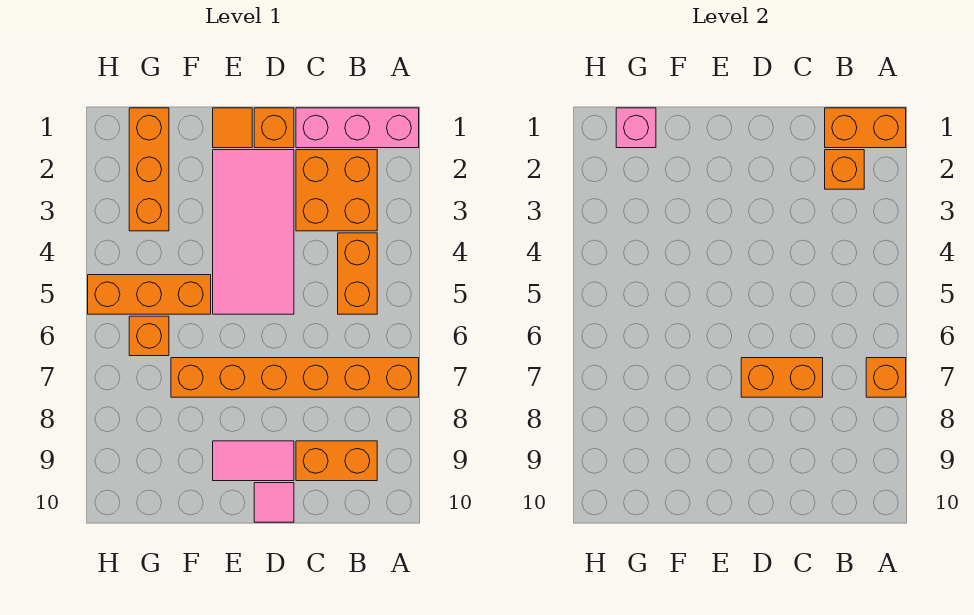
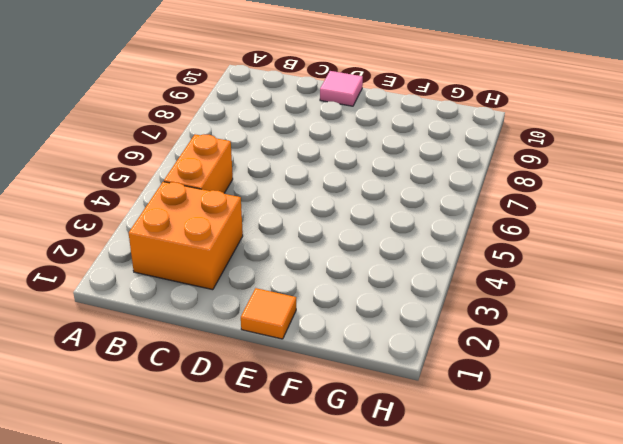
none -> pink brick A1:C1 level 1
none -> orange brick A7:F7 level 1
none -> orange brick B9:C9 level 1

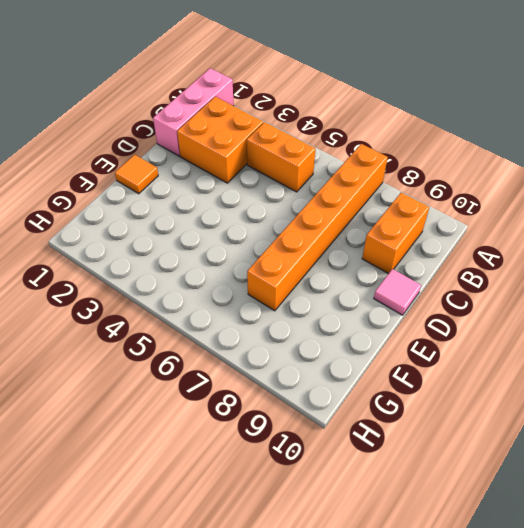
none -> orange brick D1 level 1
none -> pink tile D2:E5 level 1
none -> pink tile D9:E9 level 1

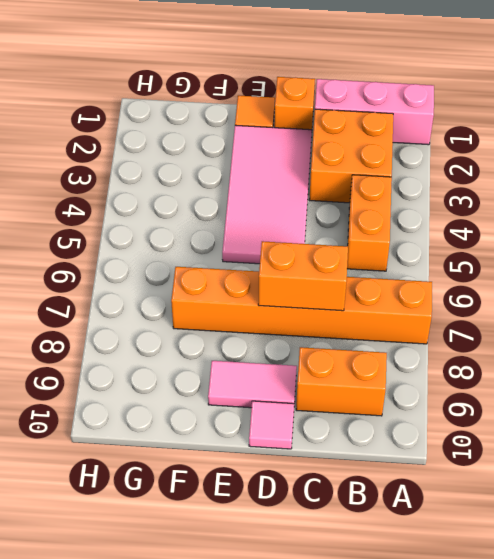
none -> orange brick F5:H5 level 1
none -> orange brick G1:G3 level 1
none -> orange brick G6 level 1

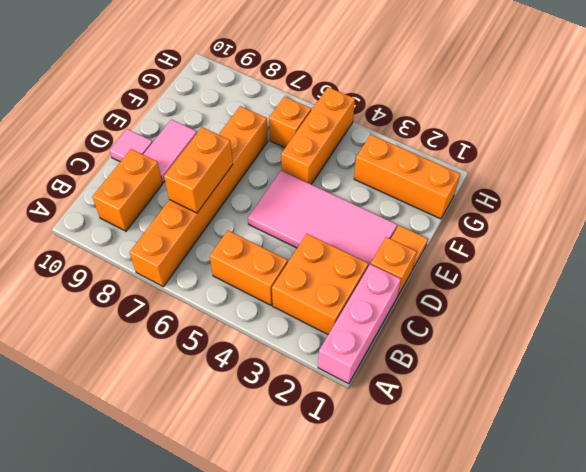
none -> orange brick A1:B1 level 2
none -> orange brick A7 level 2
none -> orange brick B2 level 2

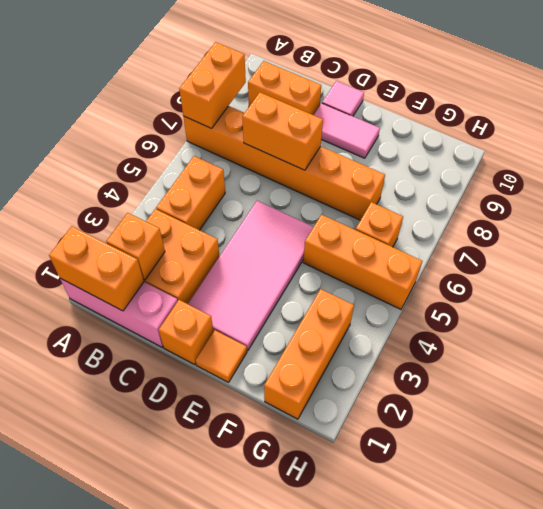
orange brick A7:A8 level 2 -> orange brick A7 level 2
none -> pink brick G1 level 2

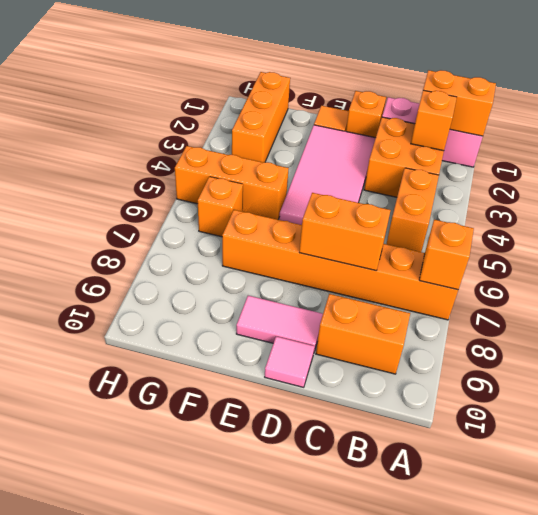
none -> pink brick G1 level 2

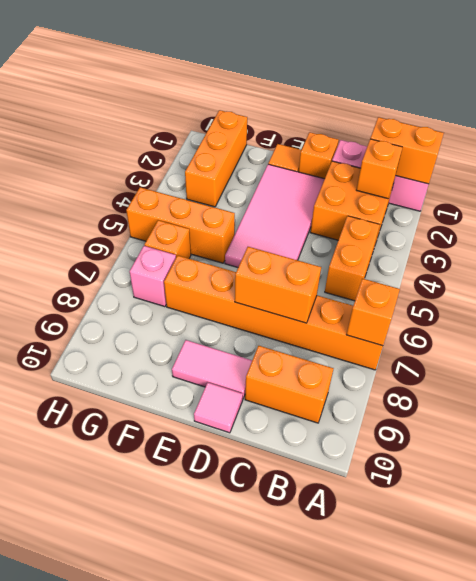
pink brick G7 level 1 -> pink brick G1 level 2

